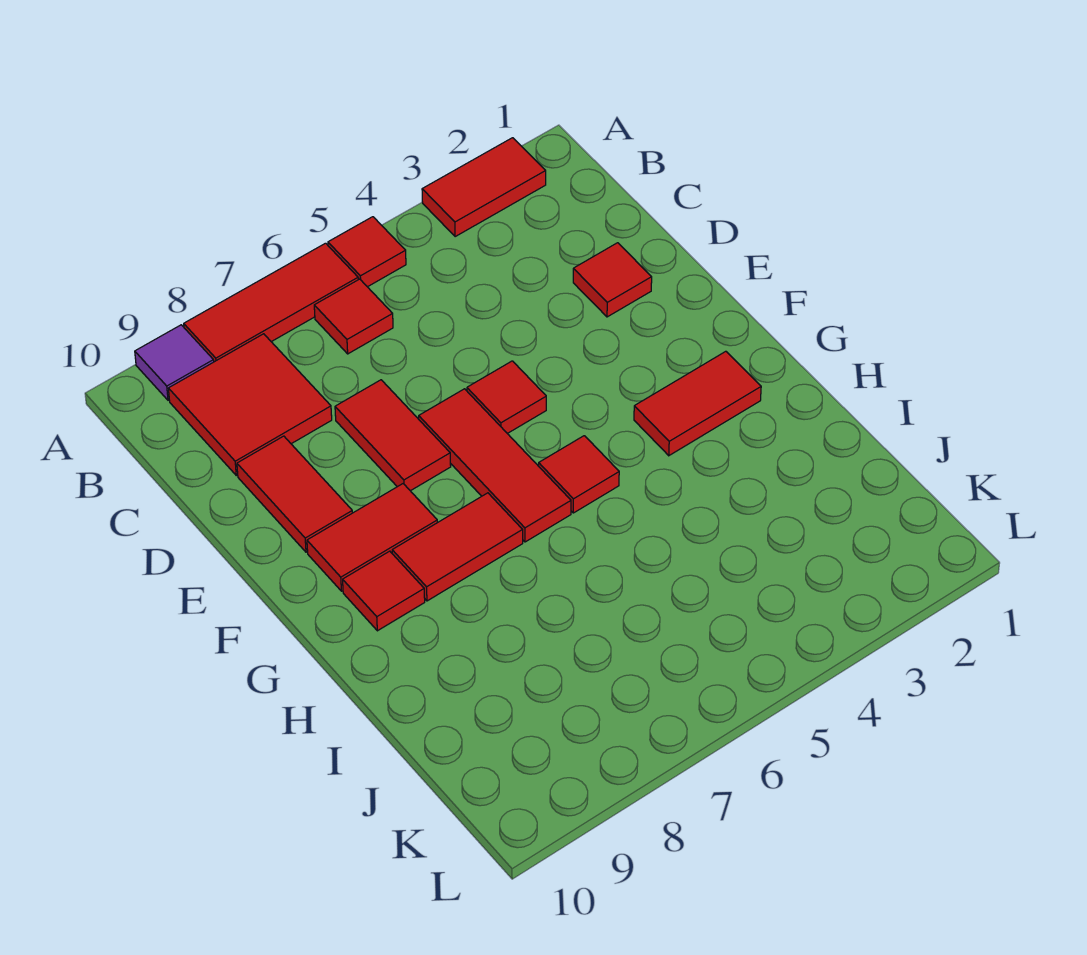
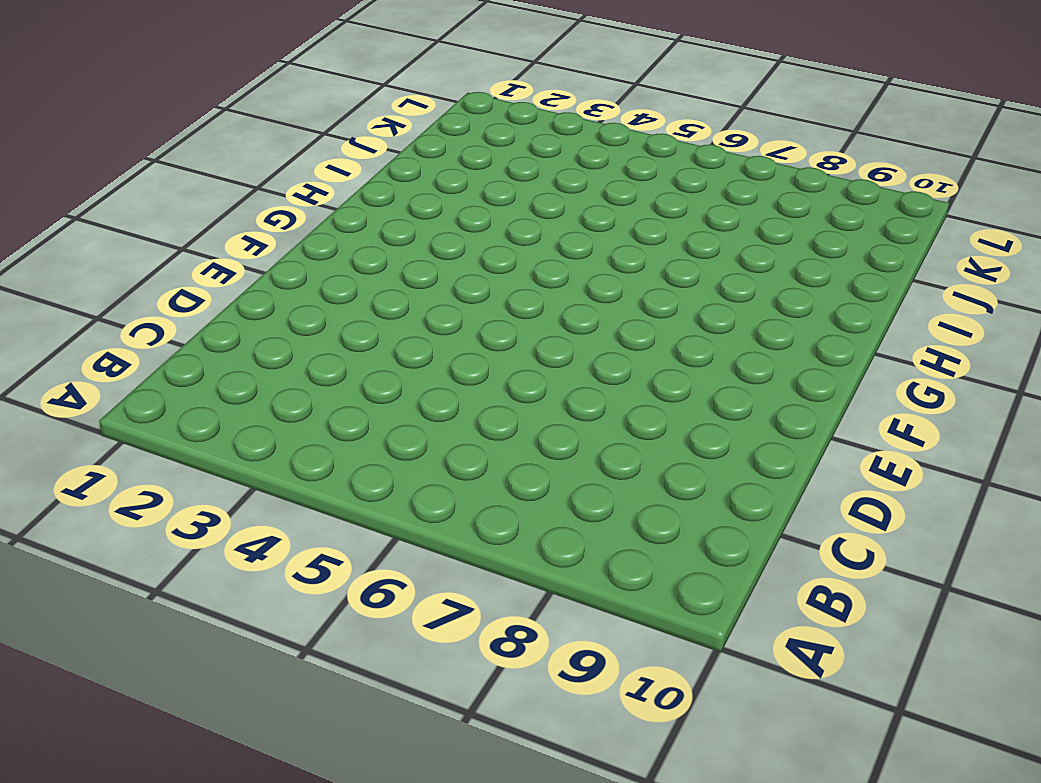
none -> red tile A2:A3 level 1
none -> red tile A5 level 1
none -> red tile A6:A8 level 1

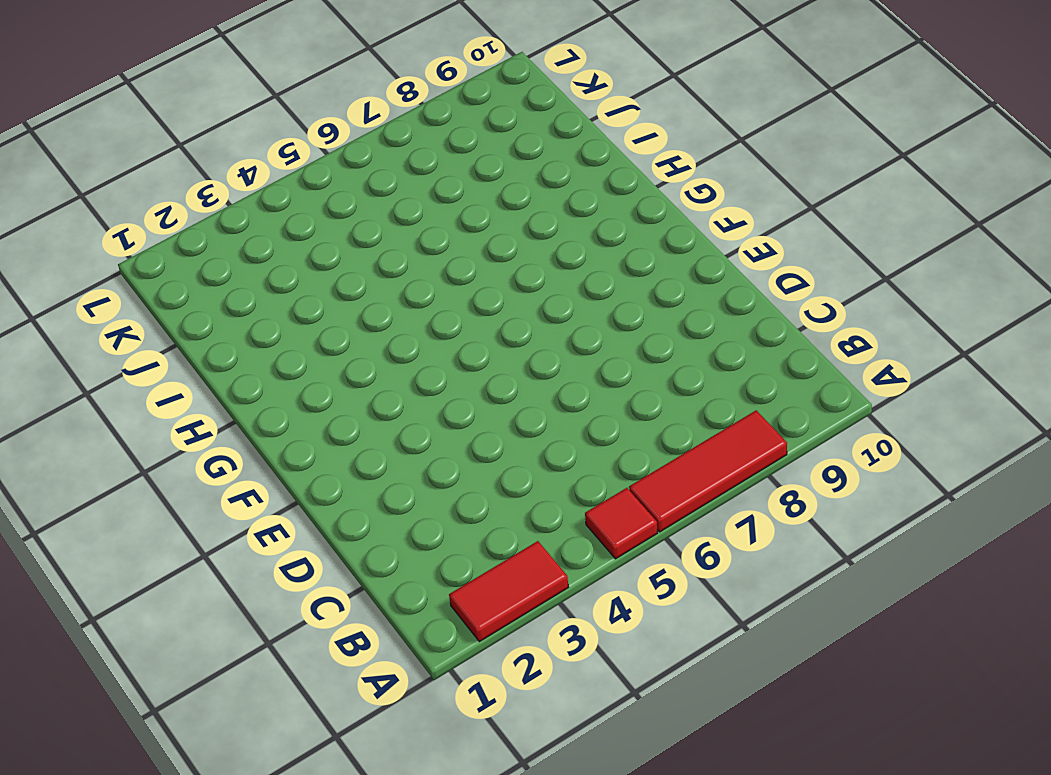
none -> purple tile A9 level 1
none -> red tile B6 level 1
none -> red tile B8:C9 level 1

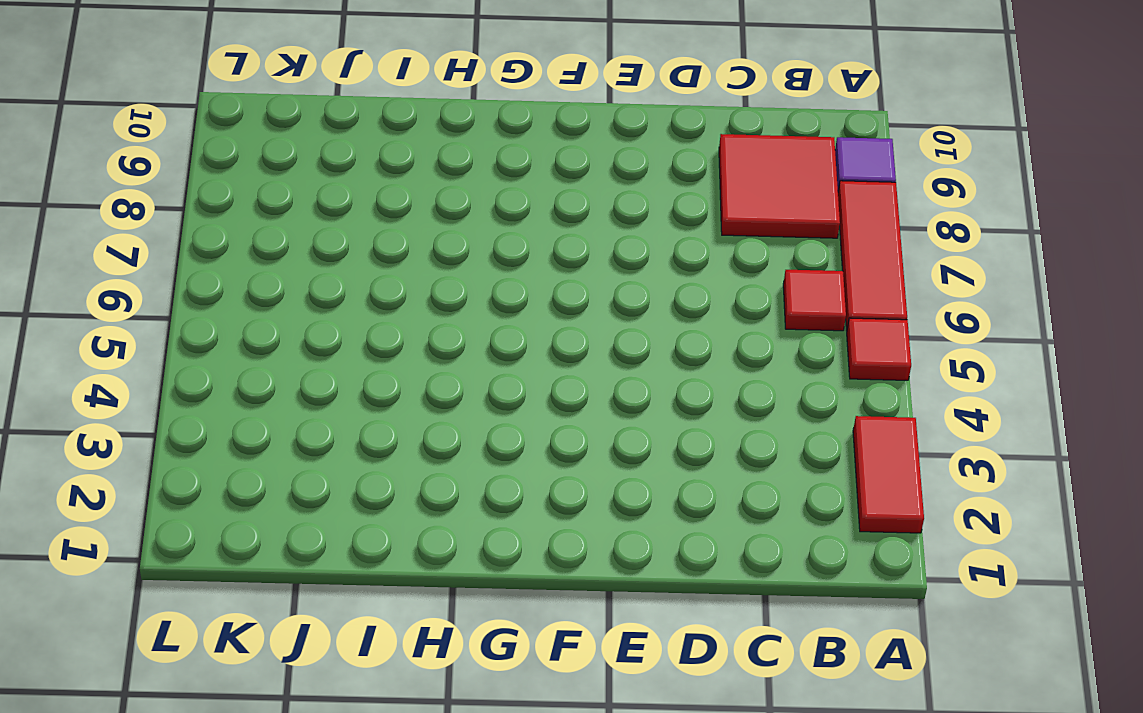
none -> red tile D2 level 1
none -> red tile D7:E7 level 1
none -> red tile D9:E9 level 1

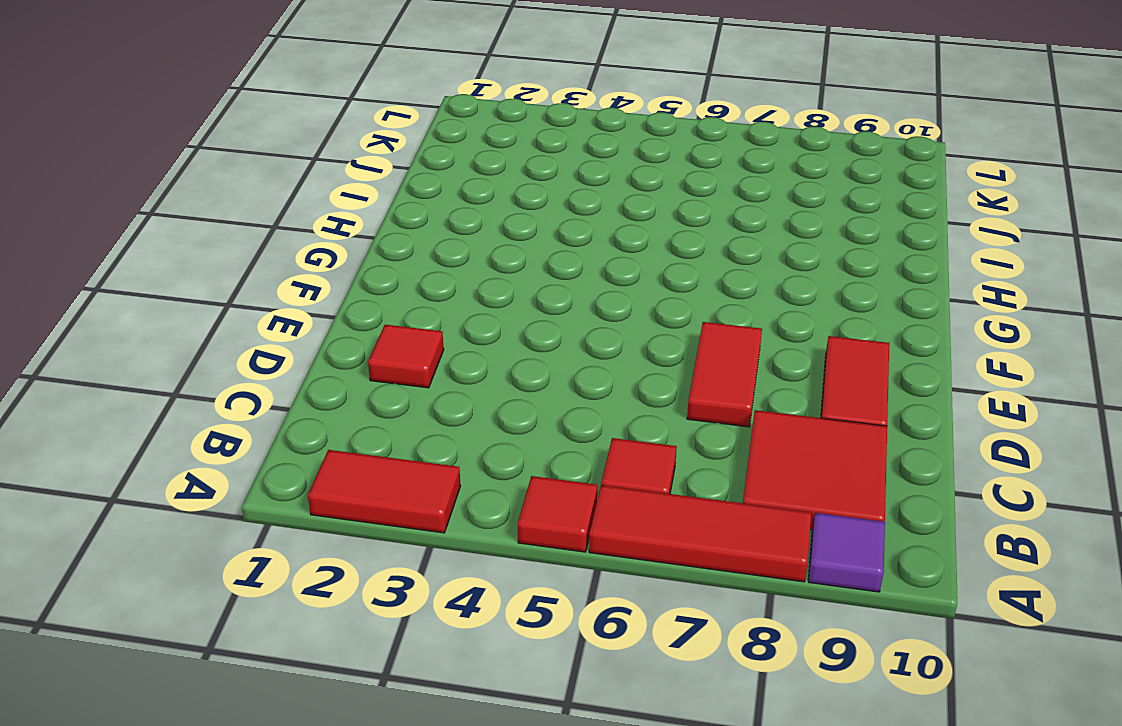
none -> red tile E5 level 1
none -> red tile E6:G6 level 1
none -> red tile F8:F9 level 1

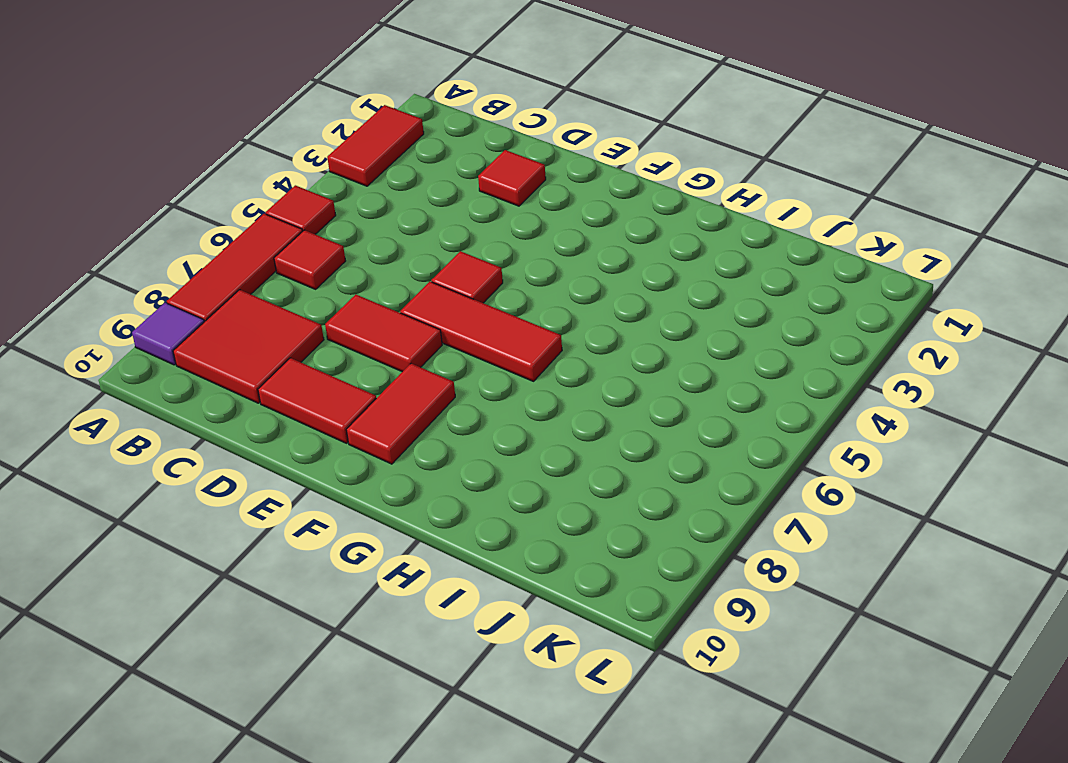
none -> red tile G2:G3 level 1
none -> red tile G5 level 1
none -> red tile G7:G8 level 1

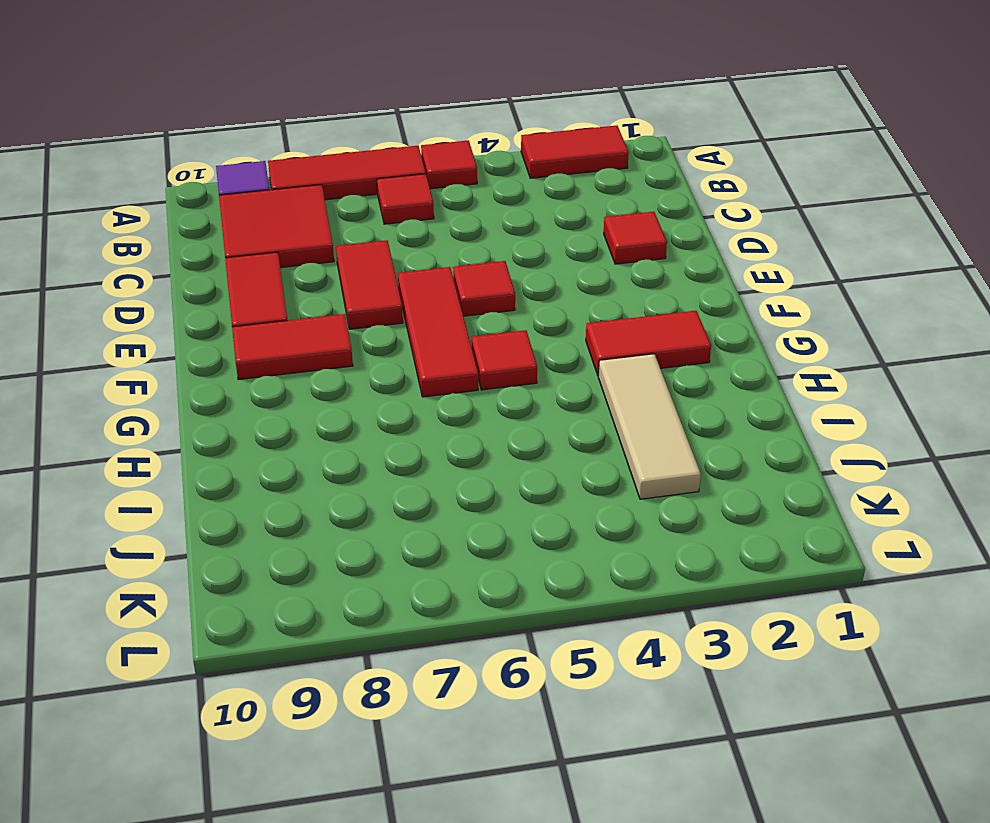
tan tile H3:J3 level 1 -> none
none -> red tile G7:G8 level 1
none -> red tile G9 level 1

